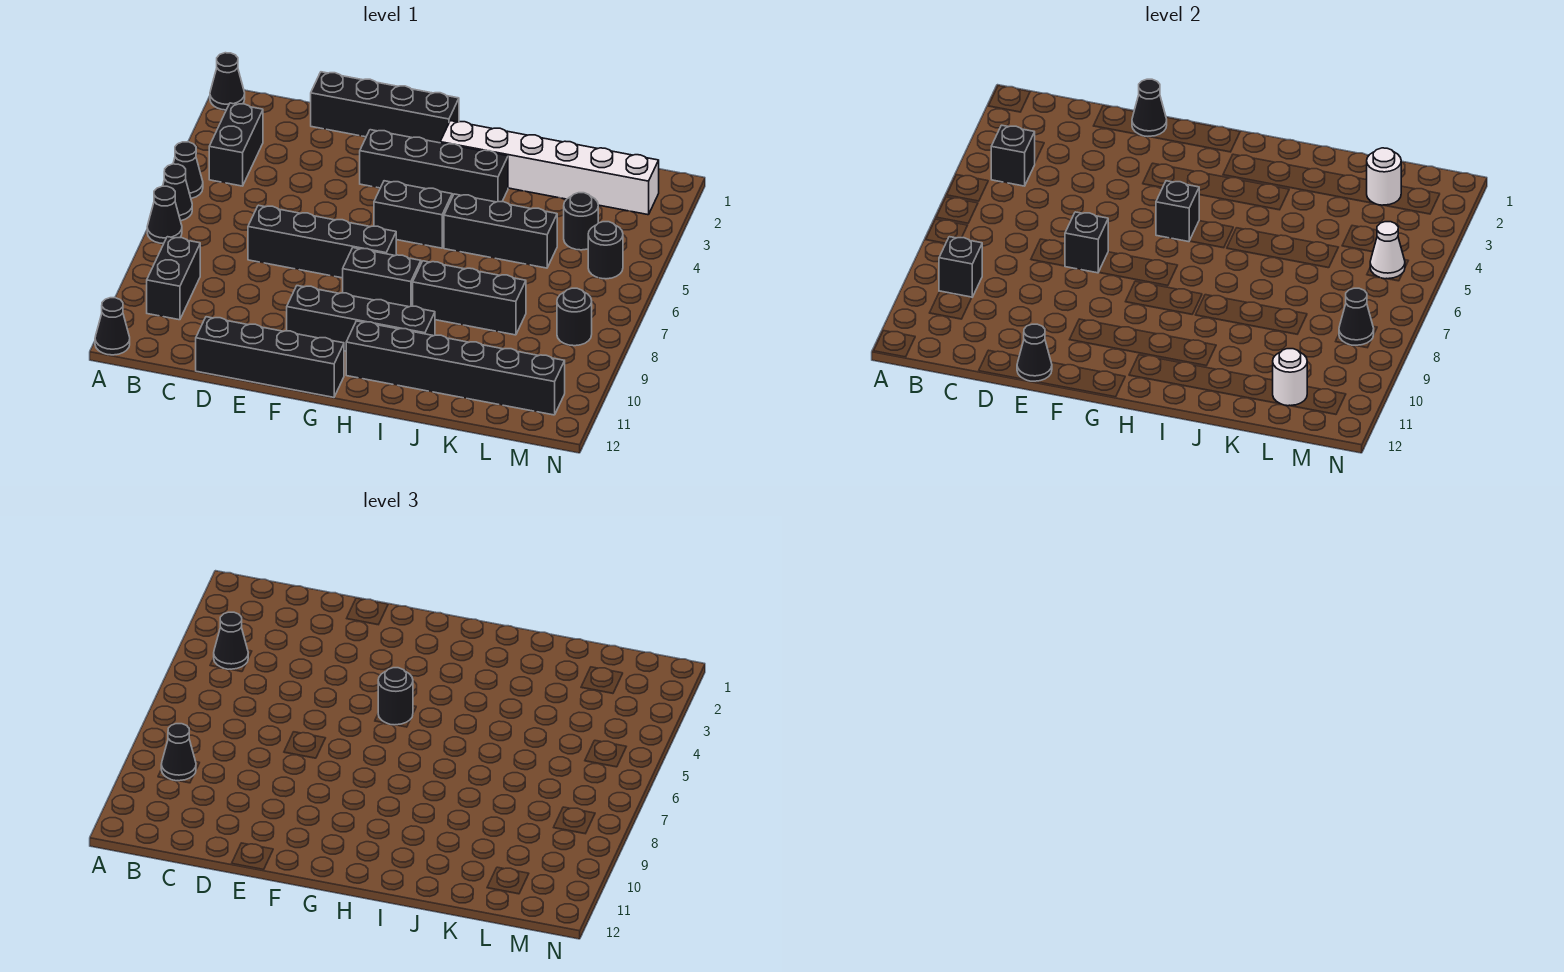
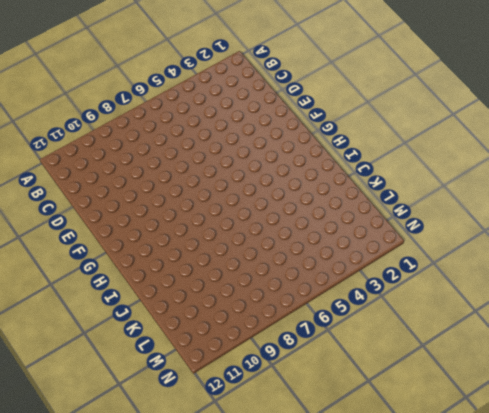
none -> black cone A1 level 1
none -> black cone A5 level 1
none -> black cone A6 level 1
none -> black cone A7 level 1

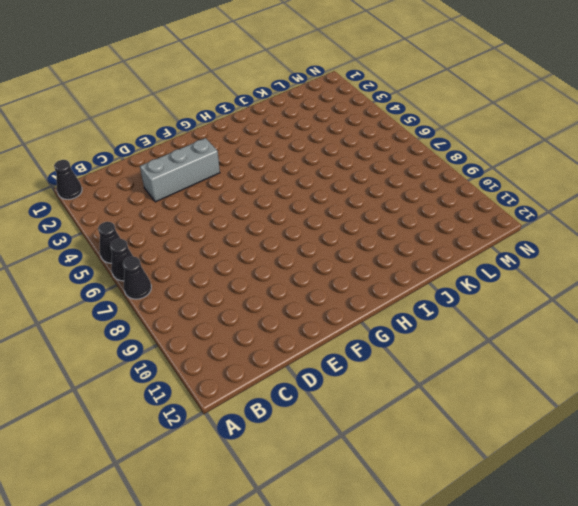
grey brick D3:F3 level 1 -> black brick F3:I3 level 1
none -> black cone A12 level 1
none -> black brick B3:B4 level 1
none -> black brick B9:B10 level 1
none -> black brick D1:G1 level 1

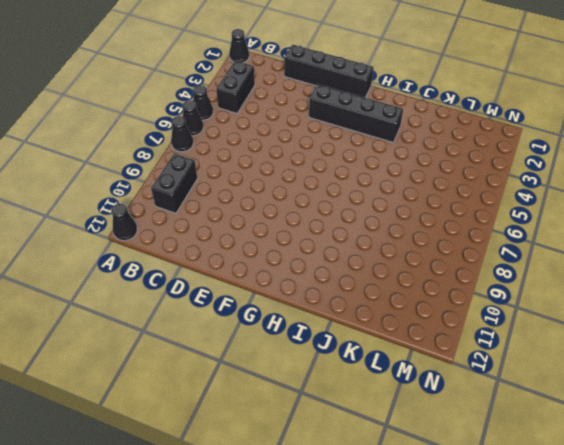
none -> black brick D7:G7 level 1
none -> black brick D12:G12 level 1
none -> black brick F10:I10 level 1
none -> black brick G5:H5 level 1

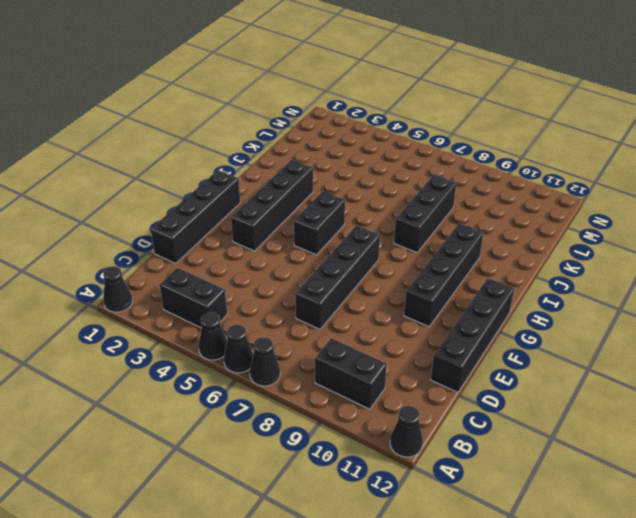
none -> black brick G8:H8 level 1
none -> white brick H2:M2 level 1
none -> black brick H11:M11 level 1
none -> black brick I5:K5 level 1

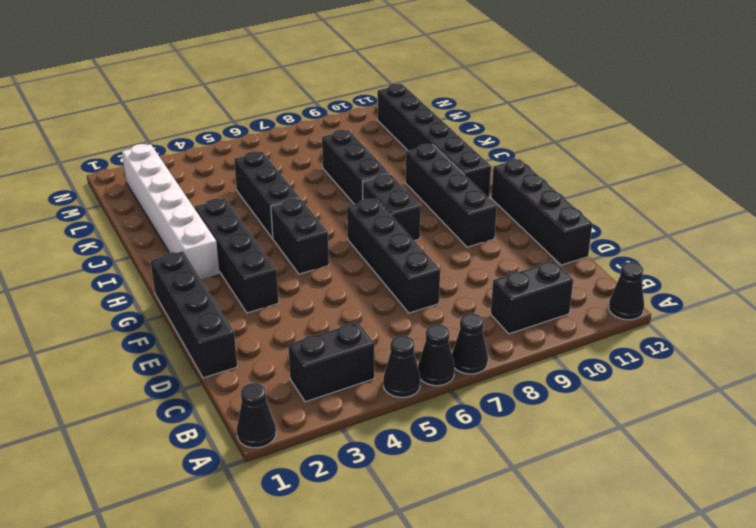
none -> black round brick L4 level 1
none -> black round brick M5 level 1
none -> black round brick M8 level 1
none -> black brick B4 level 2

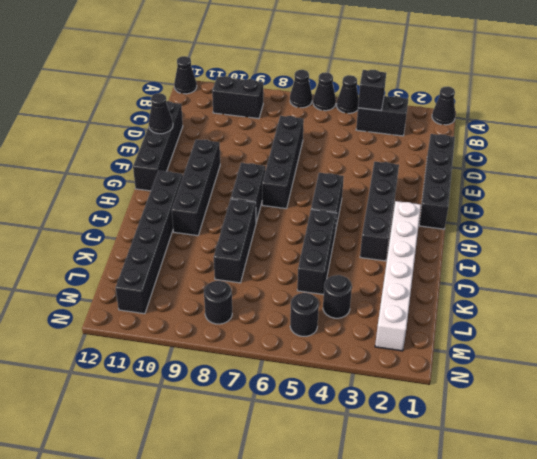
none -> black brick B9 level 2
none -> black cone E1 level 2
none -> black brick E7 level 2
none -> black brick G5 level 2

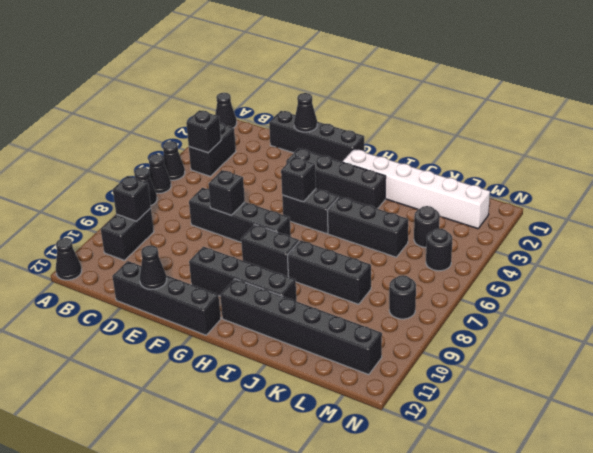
none -> white round brick L2 level 2
none -> white round brick L11 level 2
none -> white cone M5 level 2
none -> black cone M8 level 2

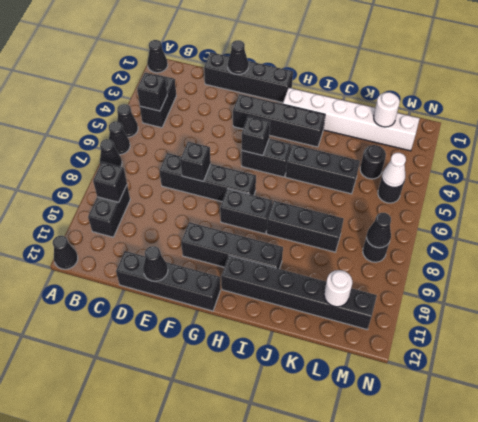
none -> black cone B4 level 3
none -> black cone B9 level 3
none -> black round brick G5 level 3

